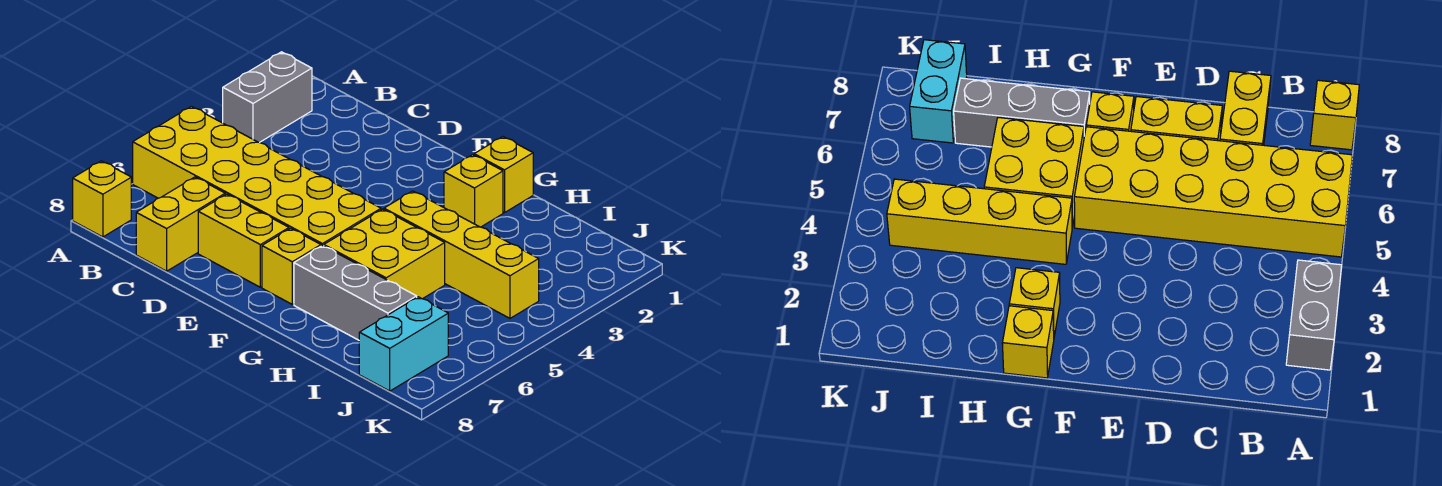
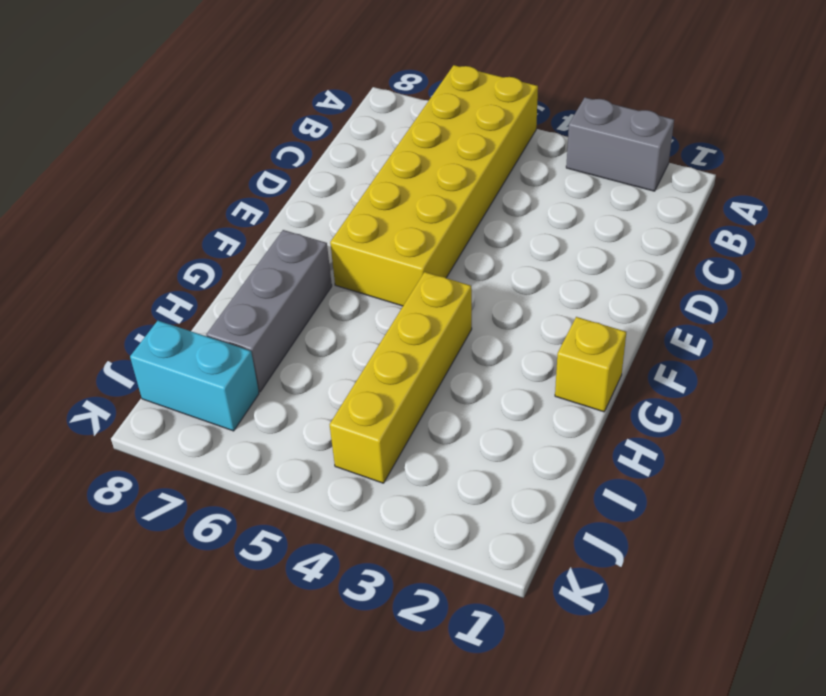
none -> yellow brick A8 level 1
none -> yellow brick C7:C8 level 1
none -> yellow brick D7:E7 level 1

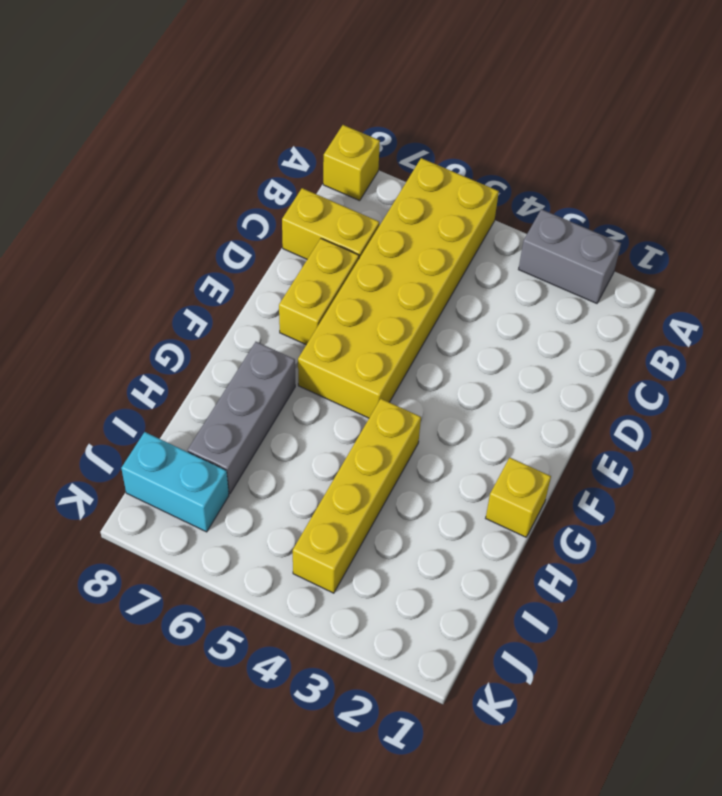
none -> yellow brick F7 level 1
none -> yellow brick G2 level 1
none -> yellow brick G5:H6 level 1

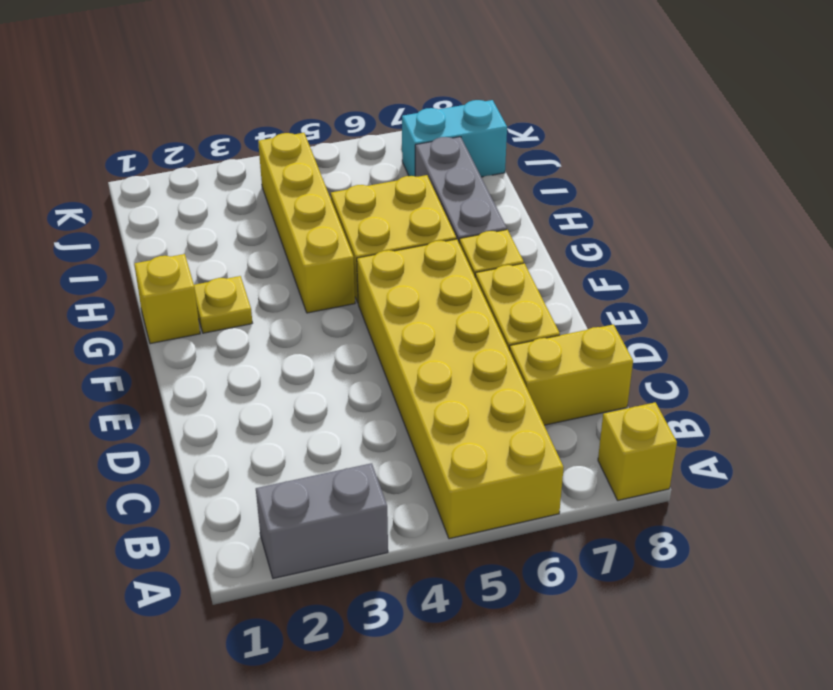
yellow plate G2 level 1 -> yellow brick G2 level 1

